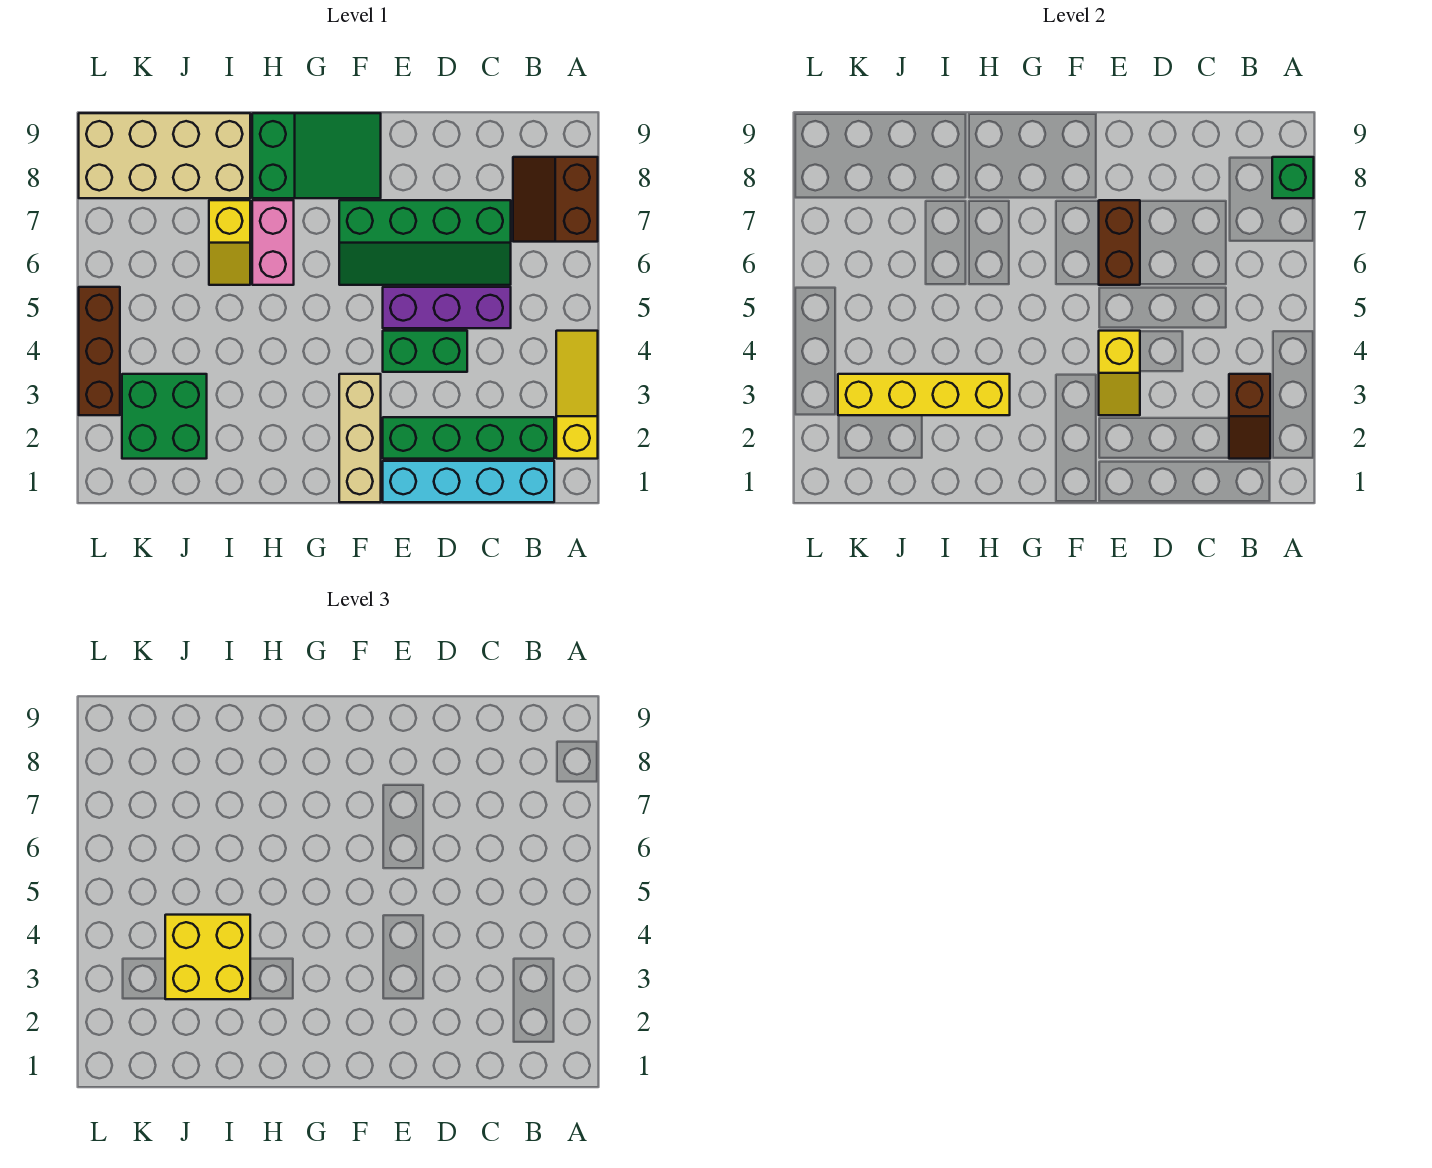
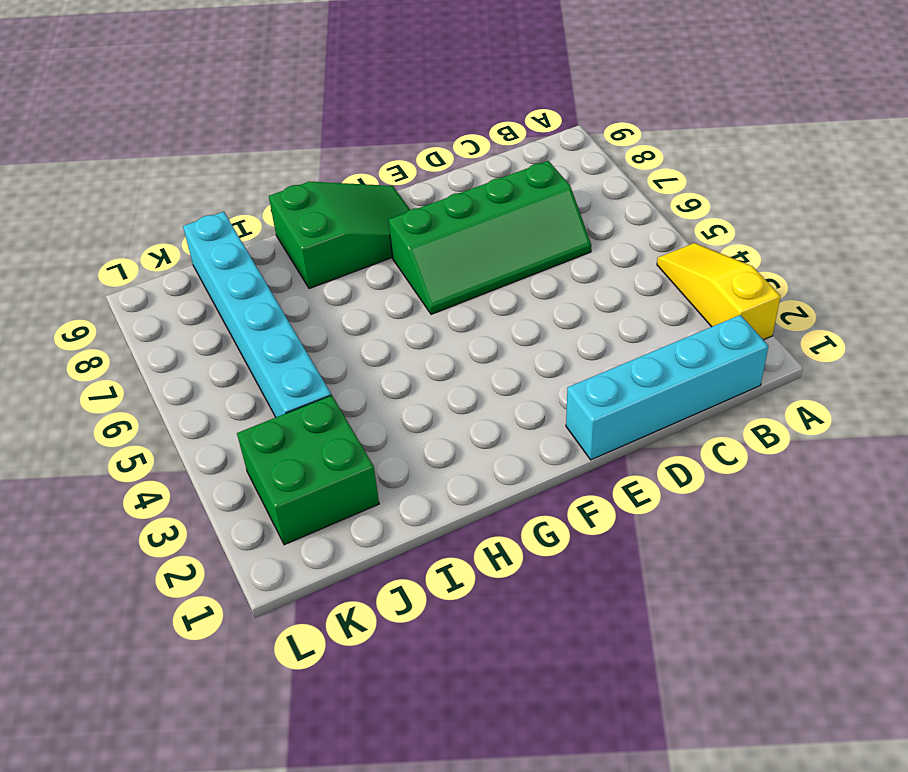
cyan brick J4:J9 level 1 -> tan brick I8:L9 level 1
none -> brown slope A7:B8 level 1 top A
none -> green brick B2:E2 level 1
none -> purple brick C5:E5 level 1

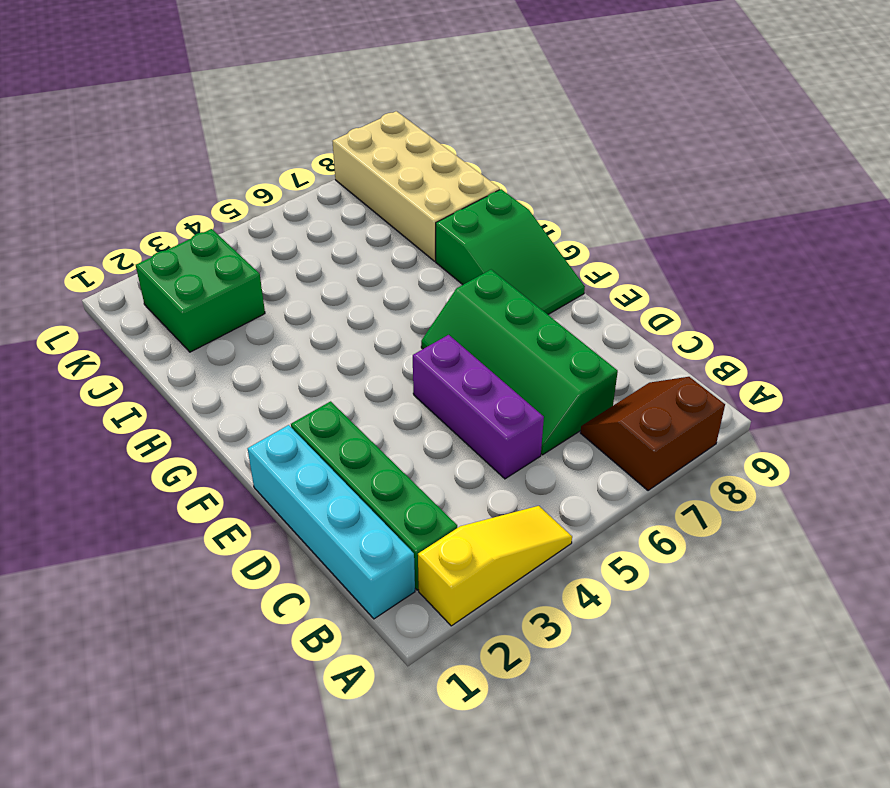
none -> green brick D4:E4 level 1
none -> tan brick F1:F3 level 1
none -> pink brick H6:H7 level 1

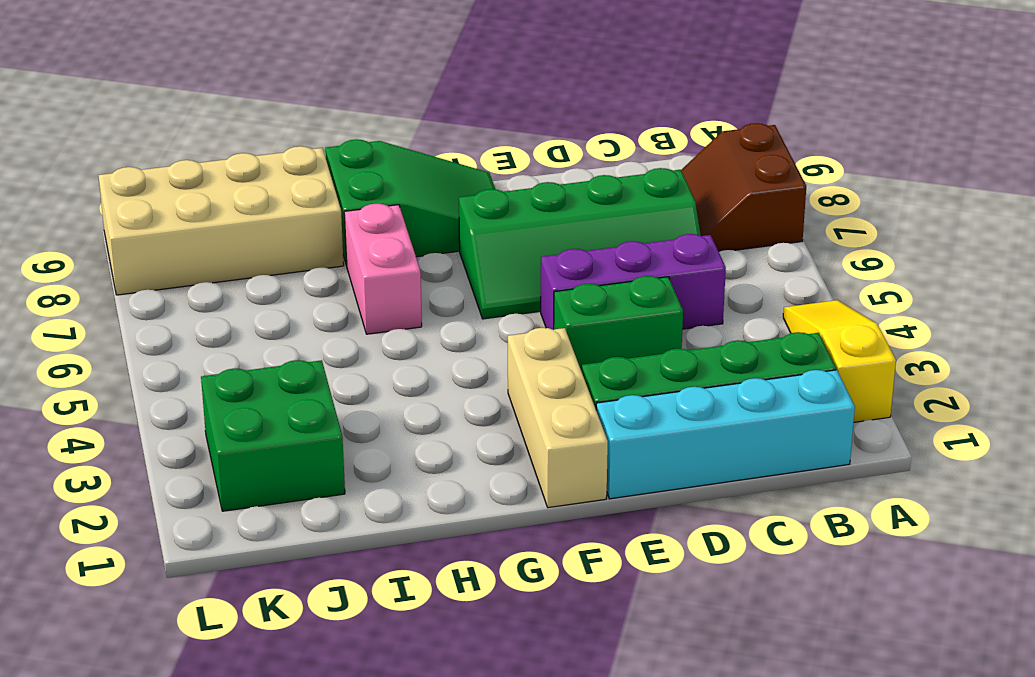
none -> yellow slope I6:I7 level 1 top 7
none -> brown brick L3:L5 level 1
none -> green brick A8 level 2

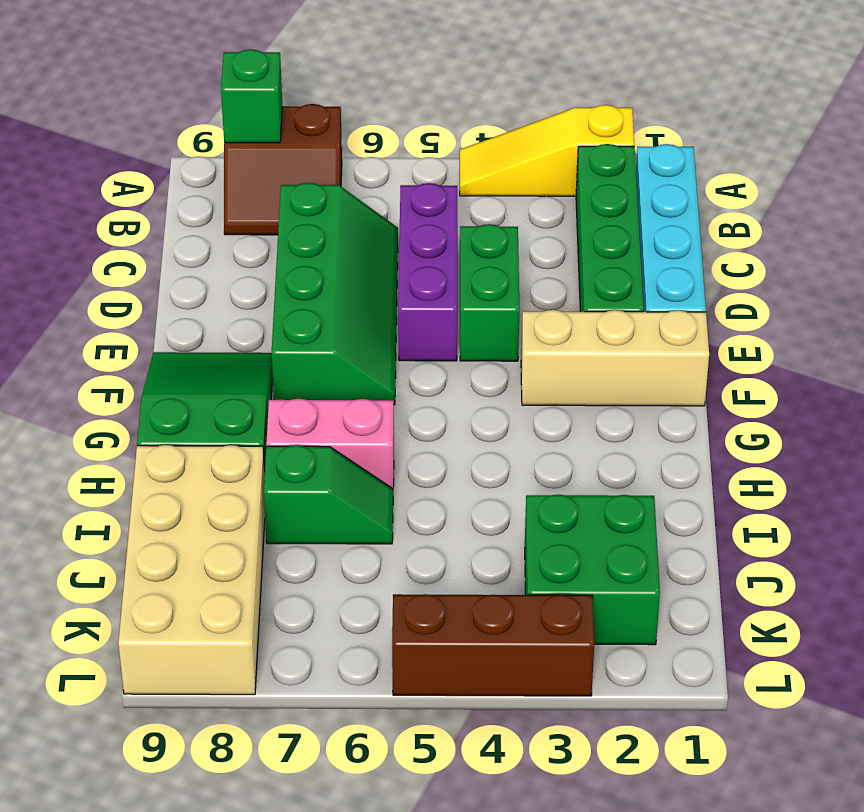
green slope I6:I7 level 1 top 7 -> yellow slope I6:I7 level 1 top 7
none -> brown slope B2:B3 level 2 top 3
none -> yellow slope E3:E4 level 2 top 4
none -> brown brick E6:E7 level 2

